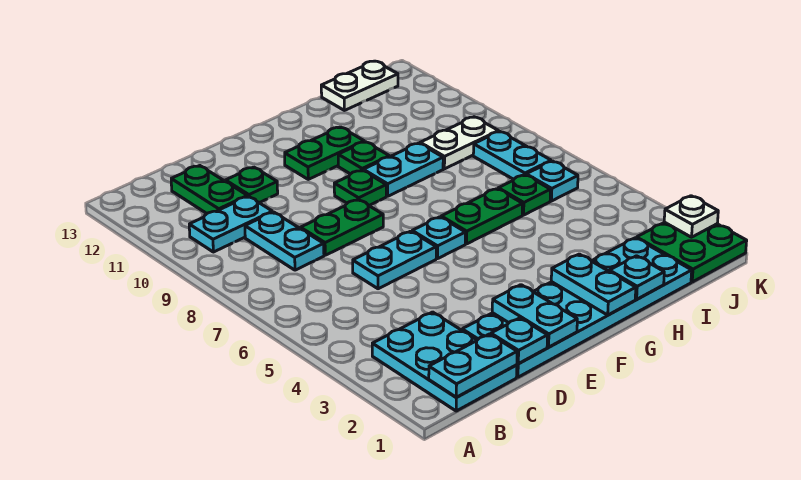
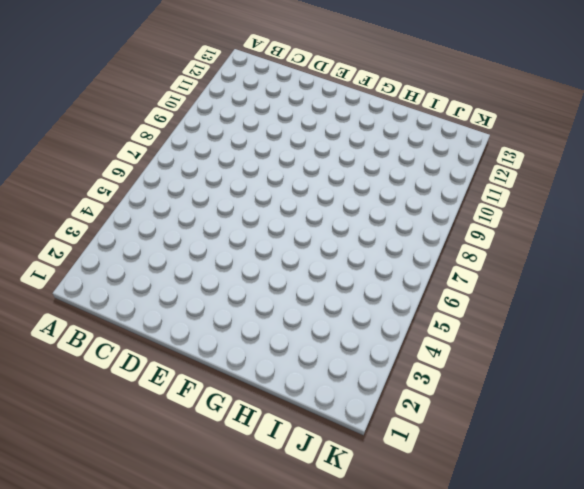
none -> cyan plate B1:C3 level 1
none -> cyan plate B10:C10 level 1
none -> cyan plate C8:C9 level 1

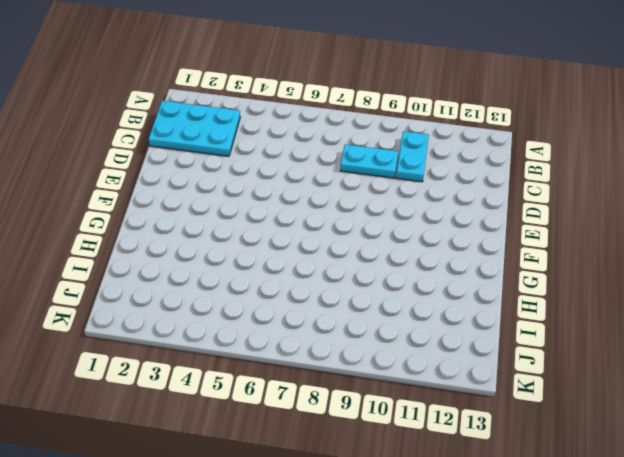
none -> green plate C11:C12 level 1
none -> cyan plate D1:I2 level 1
none -> cyan plate D6:E6 level 1

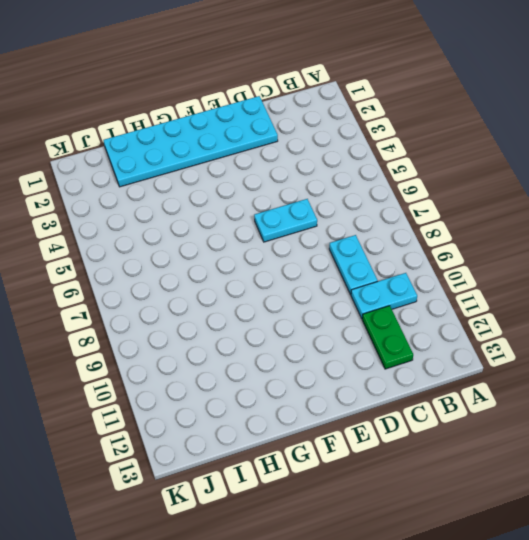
none -> cyan plate B1:C3 level 1
none -> green plate D8:E8 level 1
none -> green plate D11 level 1

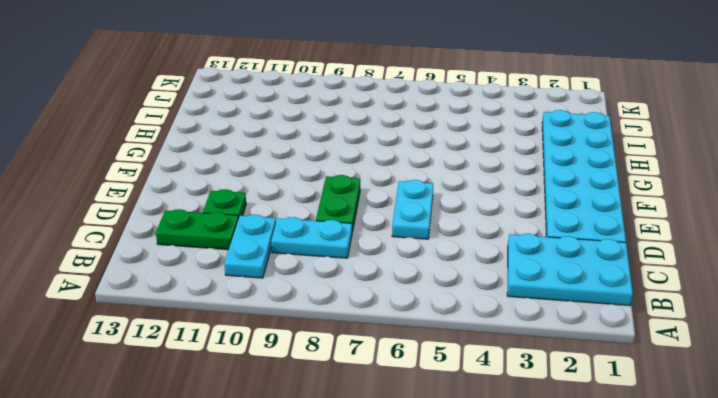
none -> cyan plate F6 level 1
none -> green plate F9 level 1
none -> green plate F11:G11 level 1

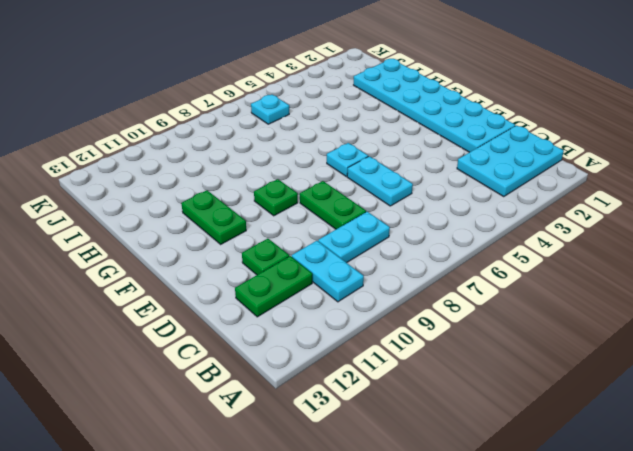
none -> green plate G6:H6 level 1
none -> cyan plate G9:H9 level 1
none -> green plate G10 level 1

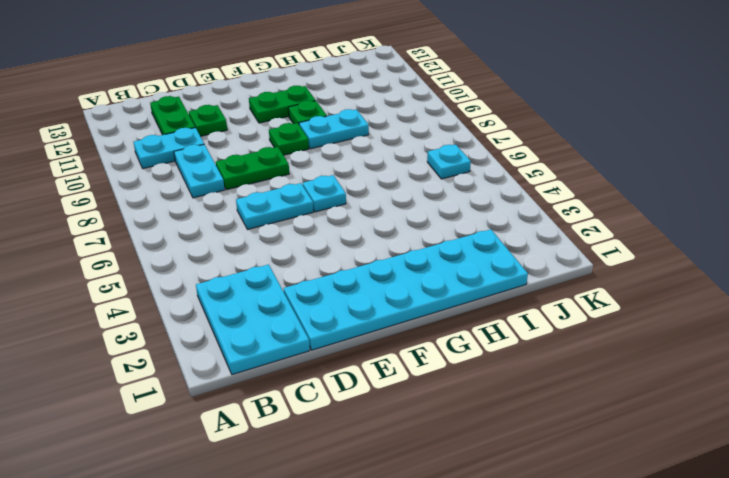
none -> green plate G6:H6 level 1
none -> green plate I6 level 1
none -> white plate I9:J9 level 1

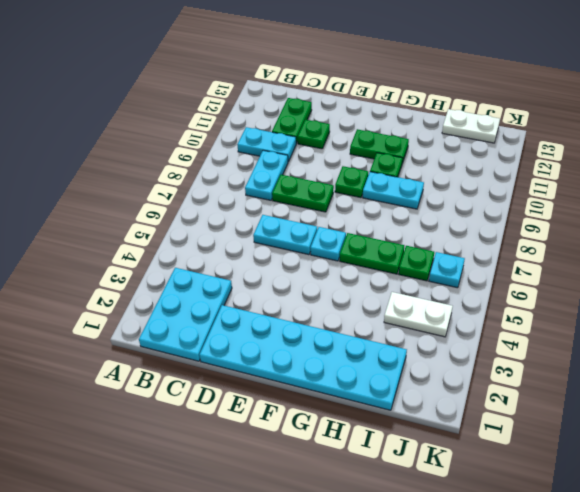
white plate I4:J4 level 1 -> white plate I9:J9 level 1
none -> green plate J1:K2 level 1
none -> cyan plate J7:J8 level 1
none -> cyan plate B1:C1 level 2

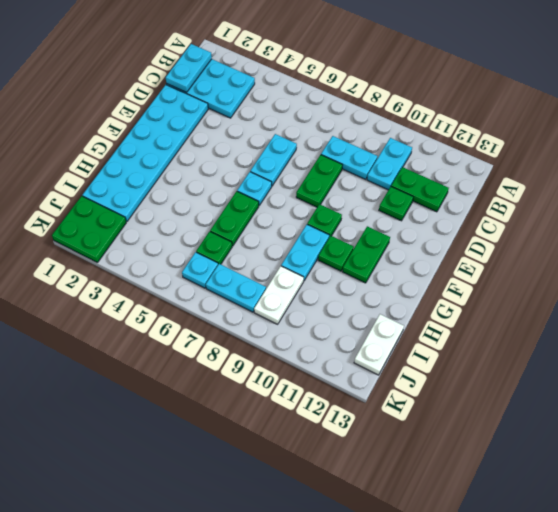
none -> cyan plate D1 level 2
none -> cyan plate E1:E2 level 2
none -> cyan plate G1:G2 level 2

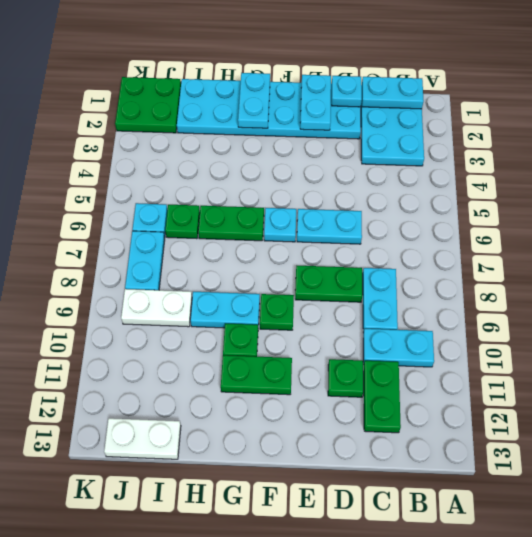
none -> cyan plate H1 level 2
none -> white plate K2 level 2

